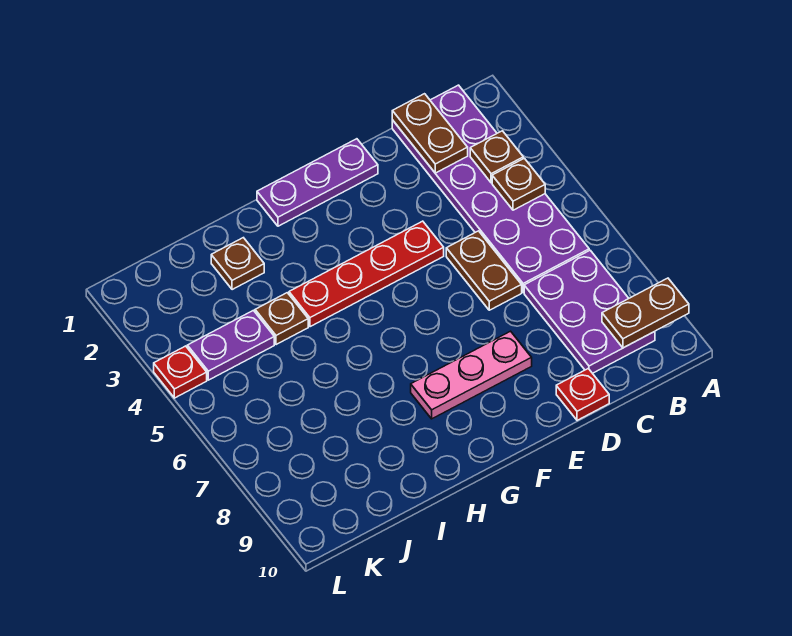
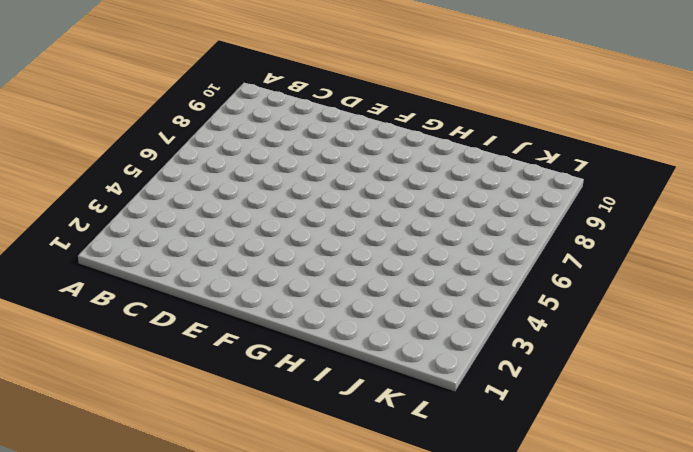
none -> purple plate B1:C6 level 1
none -> purple plate B7:C9 level 1
none -> brown plate D5:D6 level 1

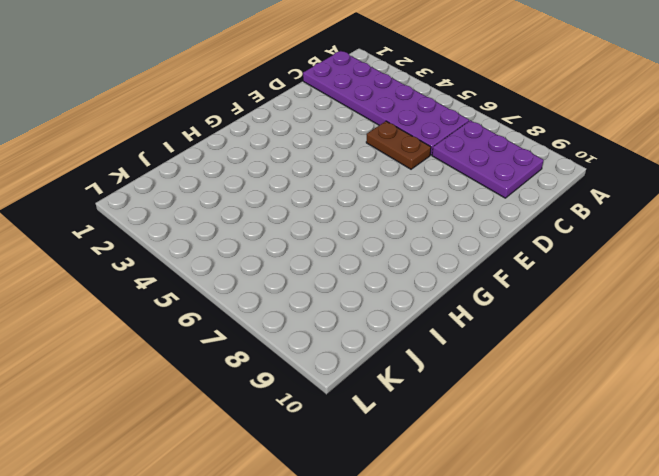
none -> red plate D10 level 1
none -> purple plate E1:G1 level 1
none -> red plate E4:H4 level 1

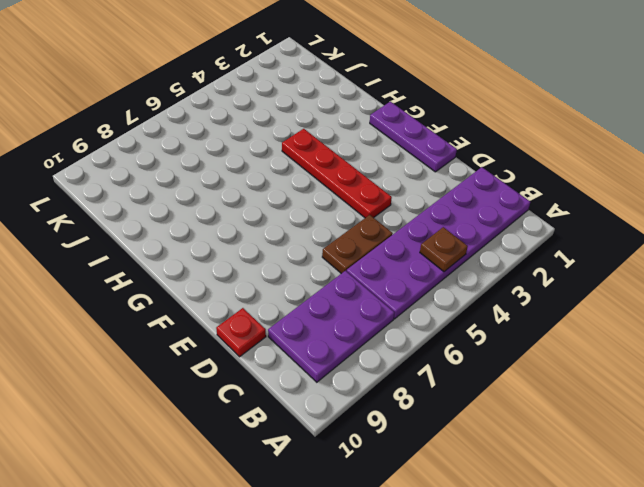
none -> pink plate E8:G8 level 1
none -> brown plate I2 level 1
none -> brown plate I4 level 1

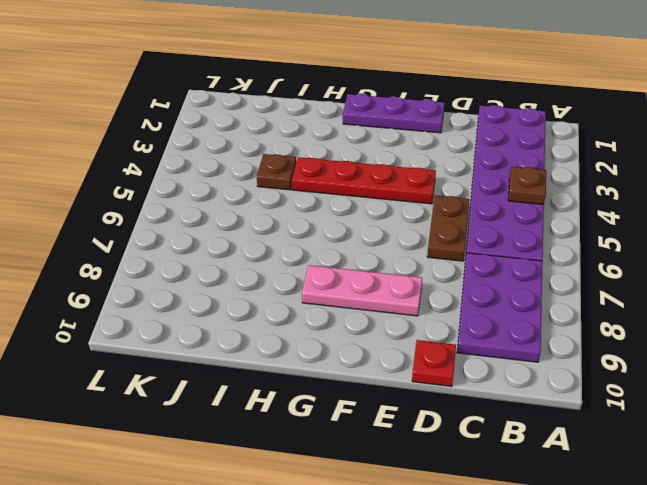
none -> brown plate I2 level 1
none -> purple plate J4:K4 level 1
none -> red plate L4 level 1

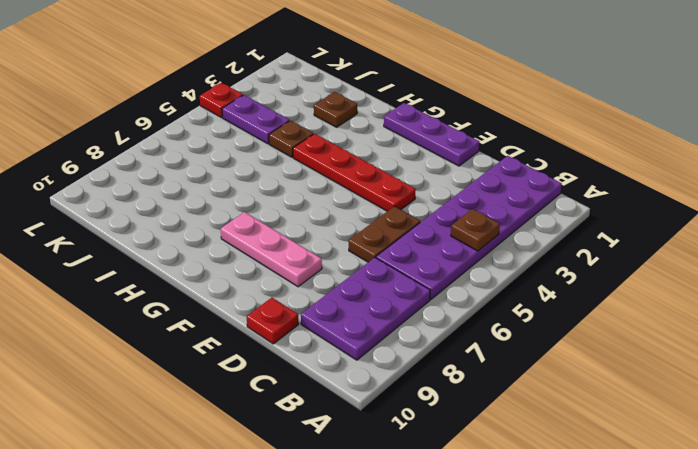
none -> brown plate A9:B9 level 2
none -> brown plate B3 level 2
none -> brown plate C1:C2 level 2

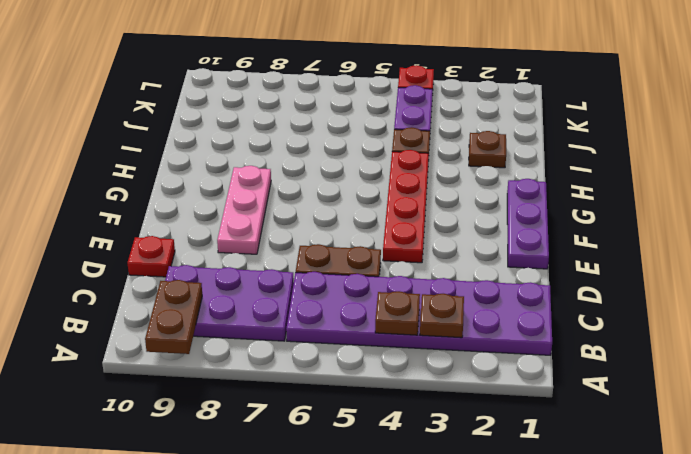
none -> brown plate C1:C2 level 2

